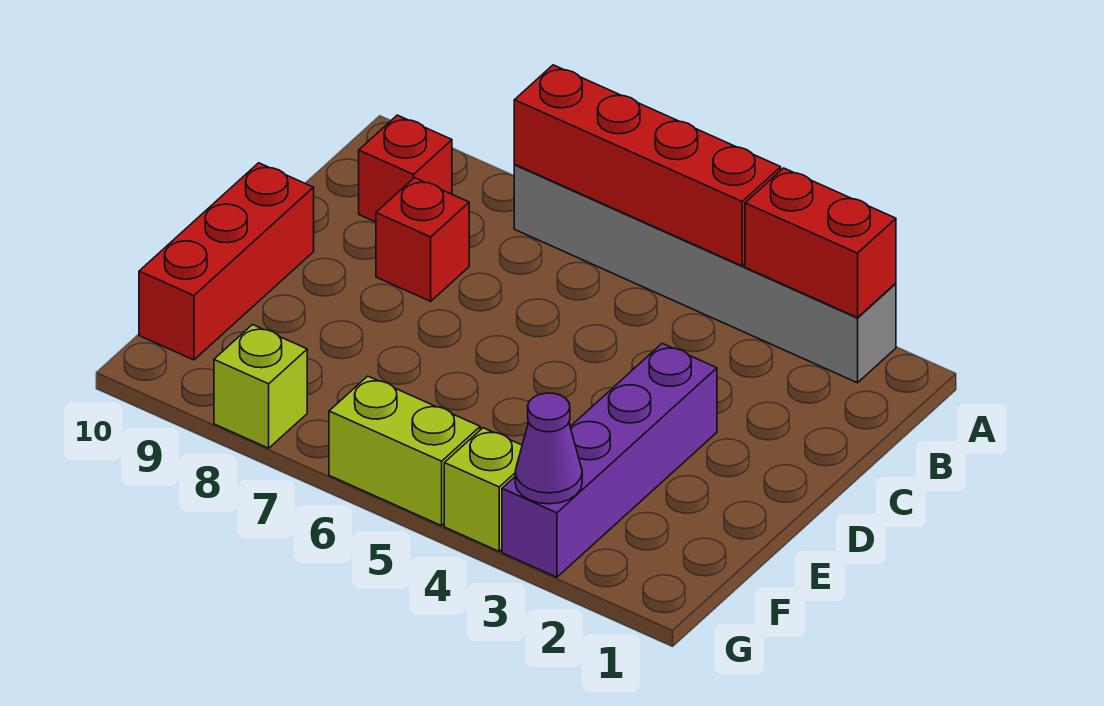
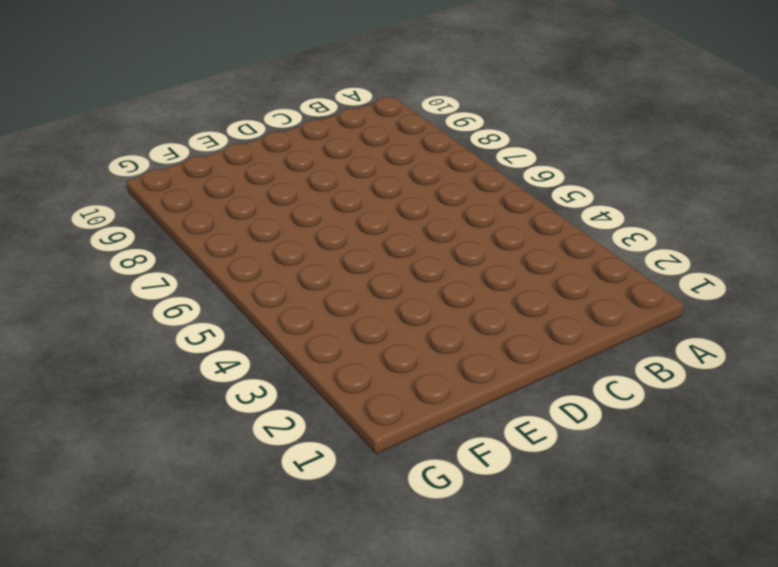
none -> grey brick A2:A7 level 1
none -> red brick B9 level 1

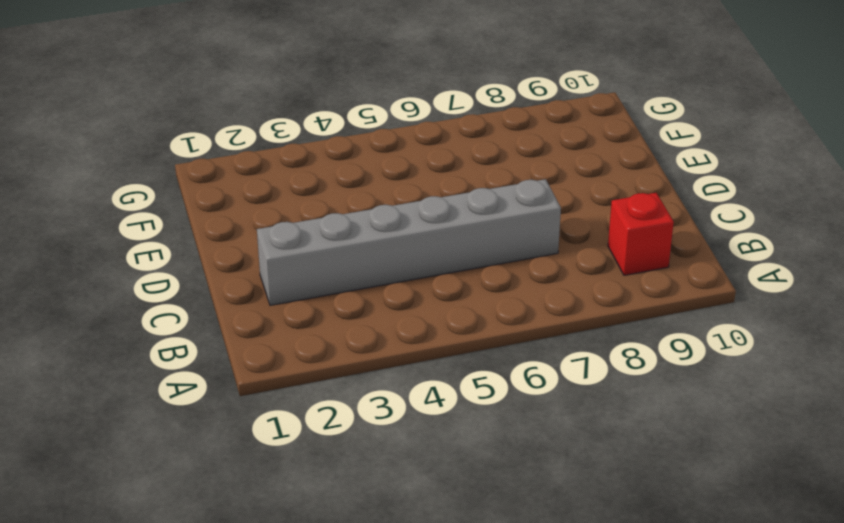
grey brick C2:C7 level 1 -> grey brick A2:A7 level 1
none -> red brick C8 level 1
none -> purple brick D3:G3 level 1

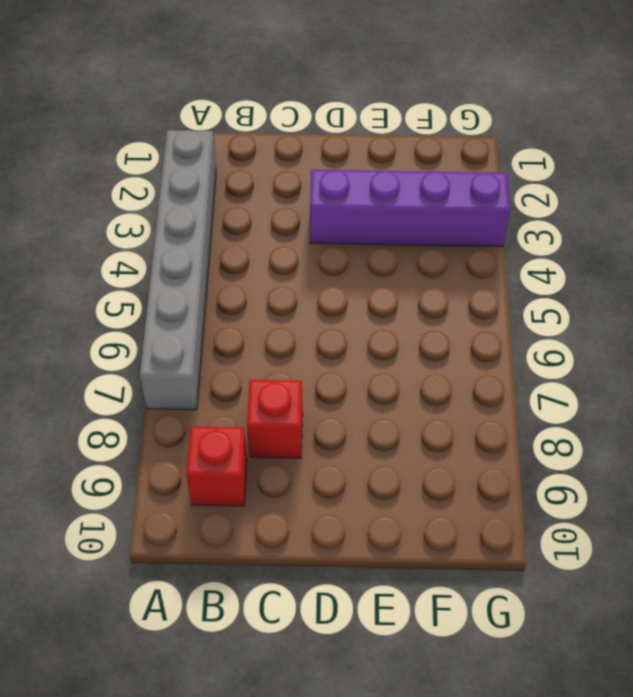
none -> red brick D10:F10 level 1
none -> lime brick G4 level 1

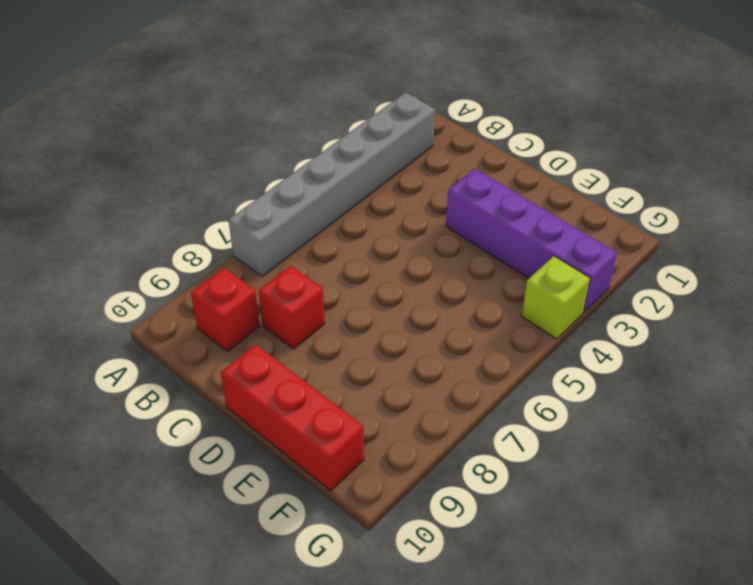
none -> lime brick G5:G6 level 1
none -> lime brick G8 level 1

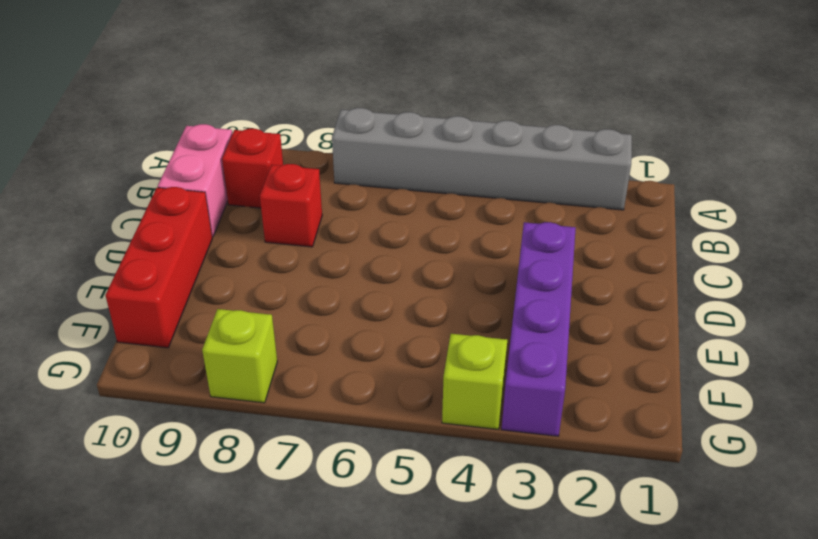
pink brick B10:C10 level 1 -> none
none -> lime brick G5:G6 level 1
none -> red brick A2:A3 level 2

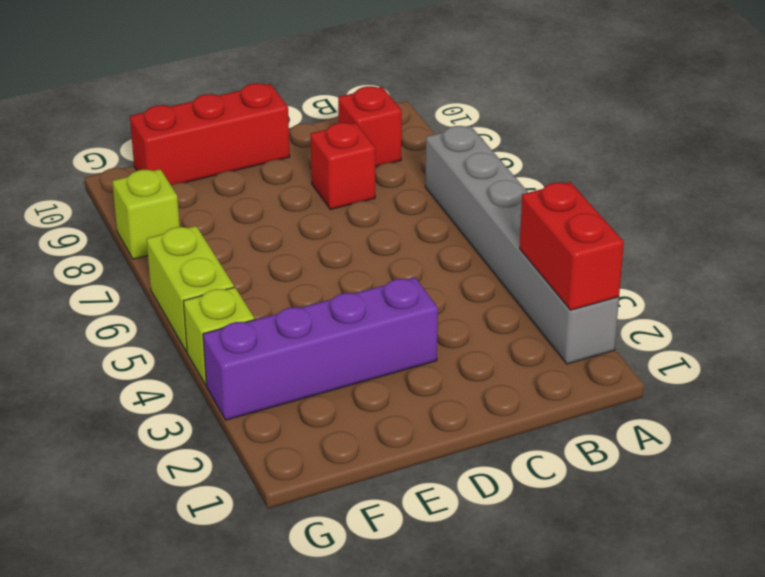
none -> red brick A4:A7 level 2
none -> purple cone G3 level 2

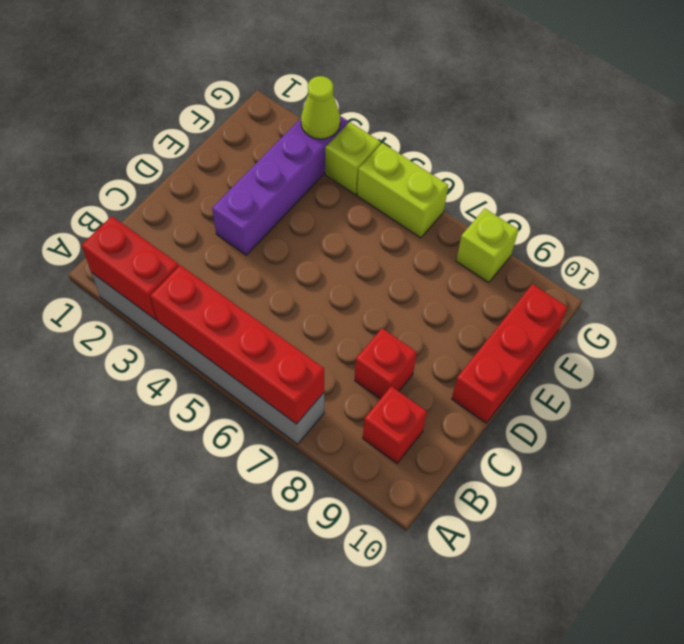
lime cone G3 level 2 -> purple cone G3 level 2

